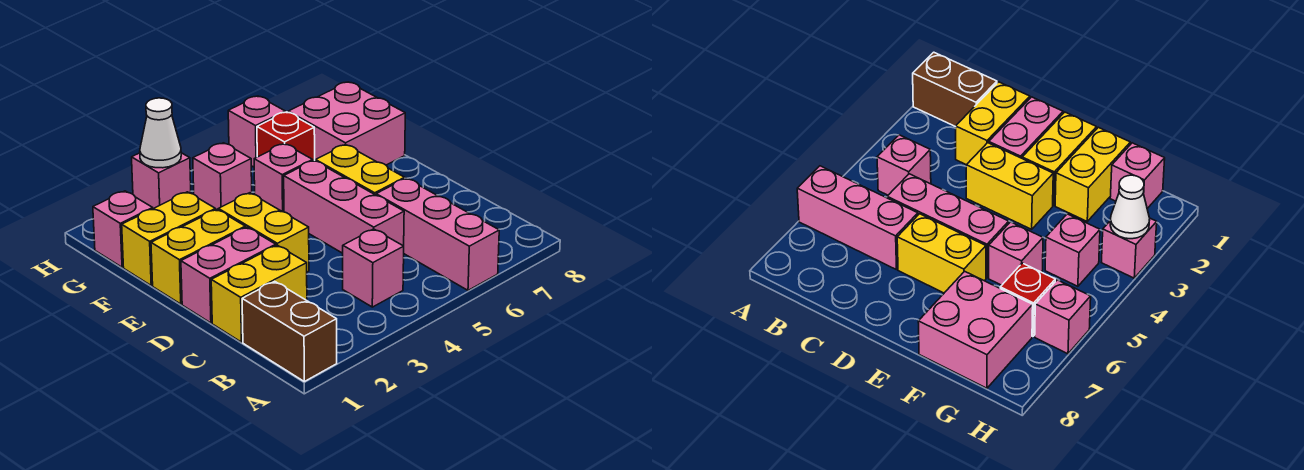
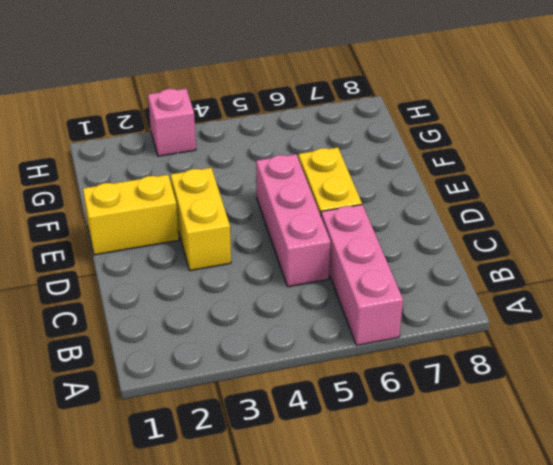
none -> brown brick A1:B1 level 1
none -> pink brick B4 level 1
none -> yellow brick C1:C2 level 1

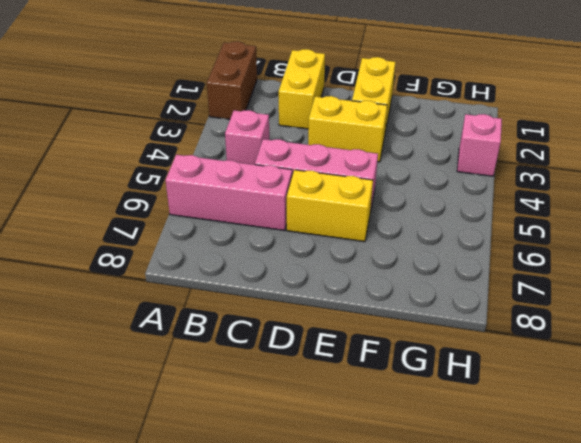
brown brick A1:A2 level 1 -> brown brick A1:B1 level 1
none -> pink brick D1:D2 level 1
none -> yellow brick F1:F2 level 1
none -> pink brick F5 level 1

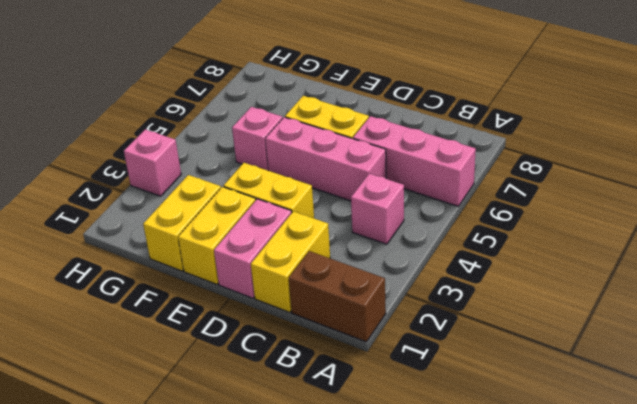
none -> pink brick F7:G8 level 1
none -> pink brick G1 level 1
none -> pink brick G4 level 1

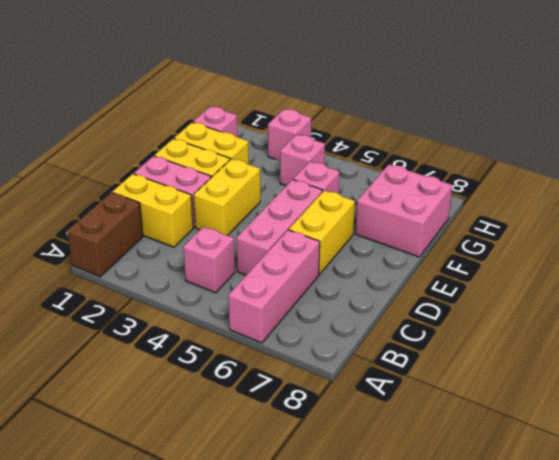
none -> red brick G6 level 1
none -> pink brick H6 level 1
none -> white cone H3 level 2

